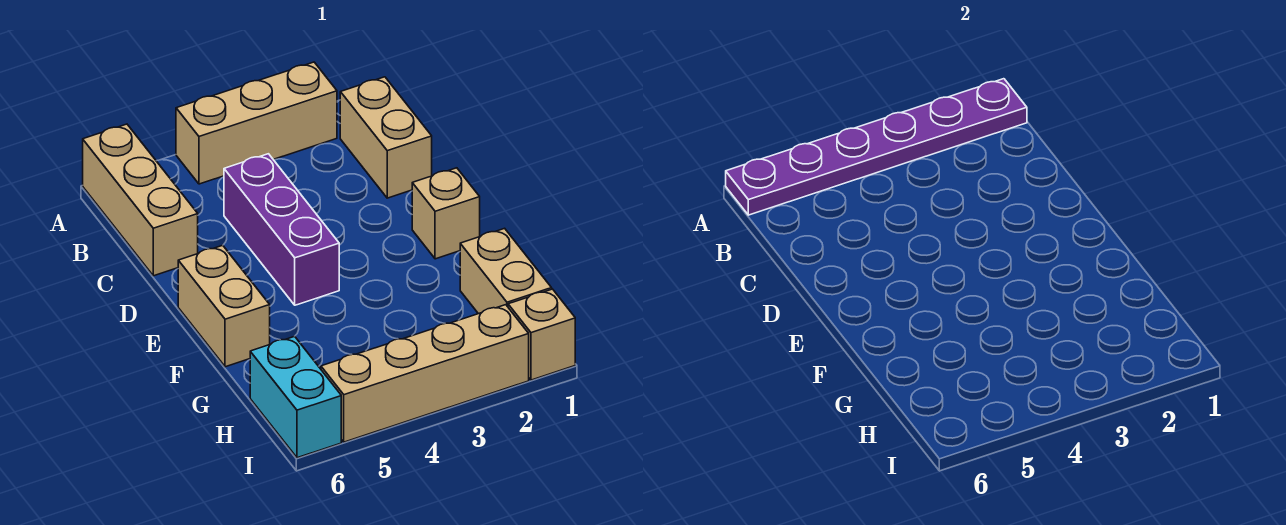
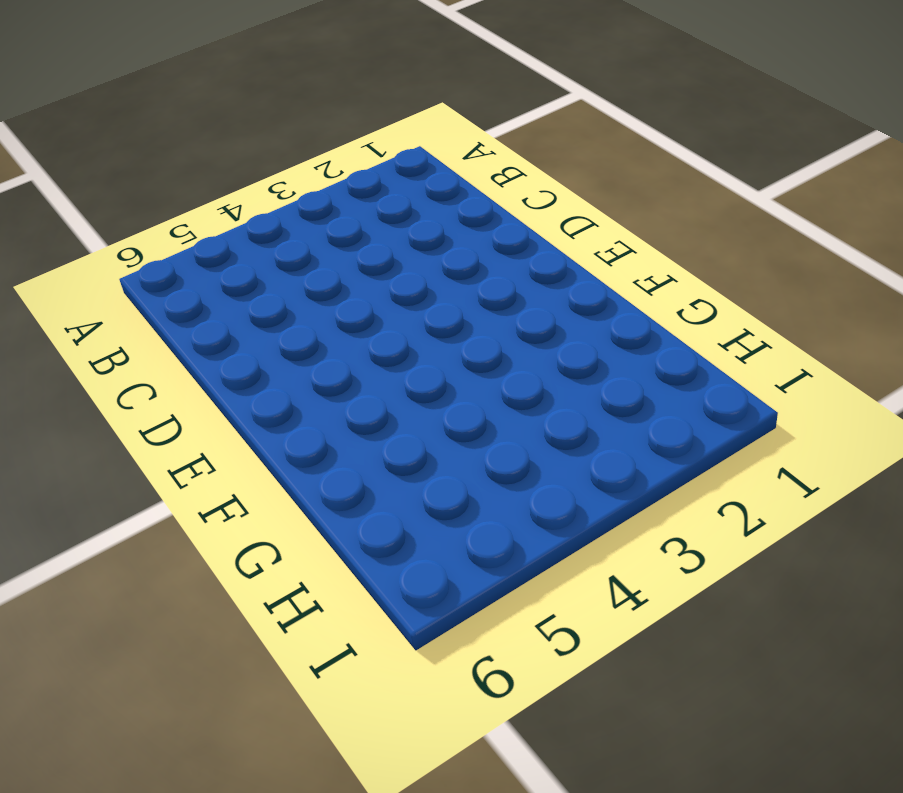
none -> tan brick A2:A4 level 1
none -> tan brick A6:C6 level 1

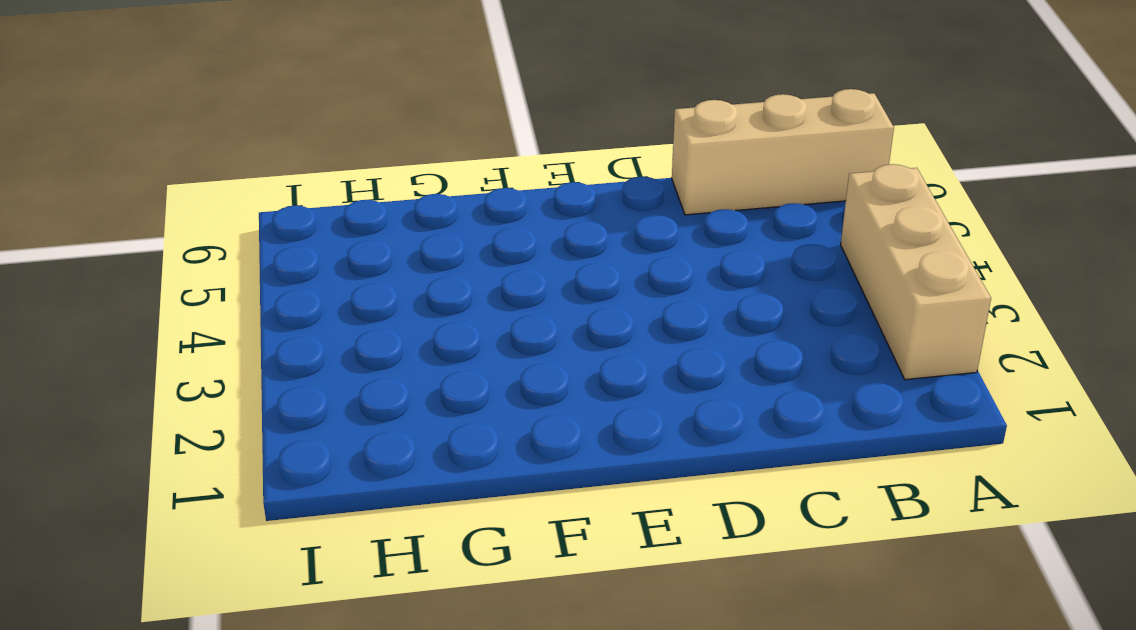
none -> tan brick B1:C1 level 1
none -> purple brick C4:E4 level 1

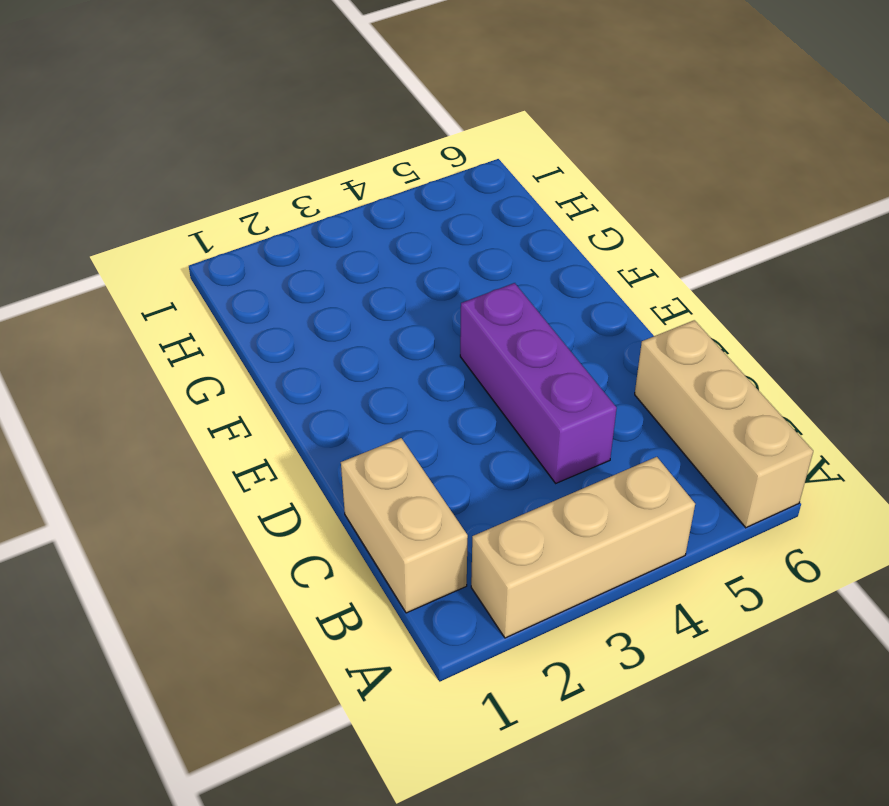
none -> tan brick E1 level 1
none -> tan brick E6:F6 level 1

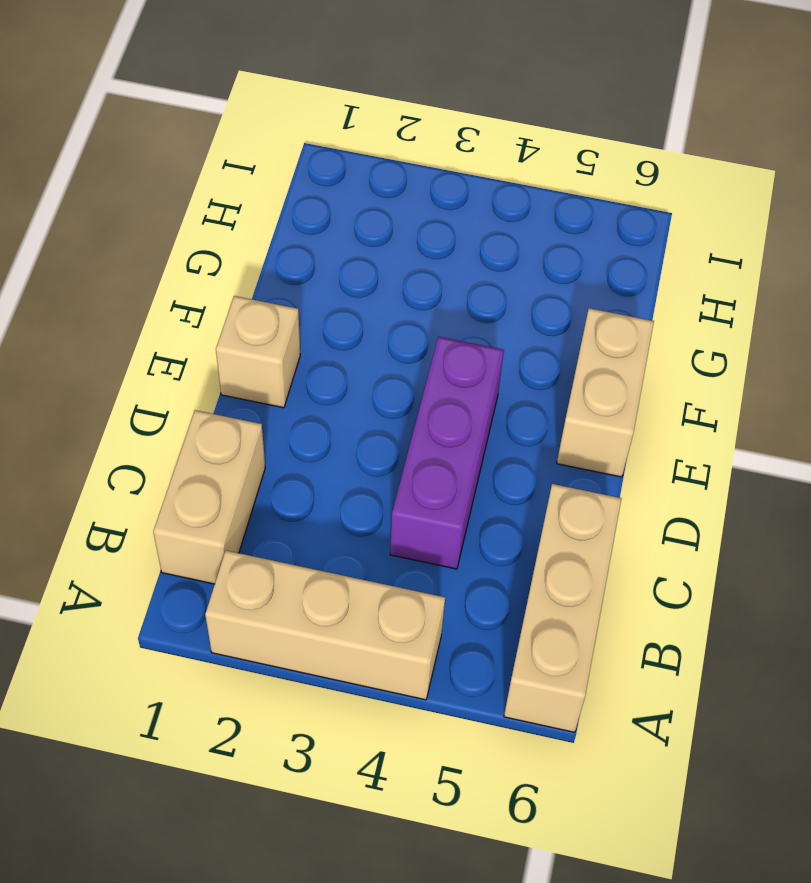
none -> tan brick G1:H1 level 1
none -> cyan brick H6:I6 level 1

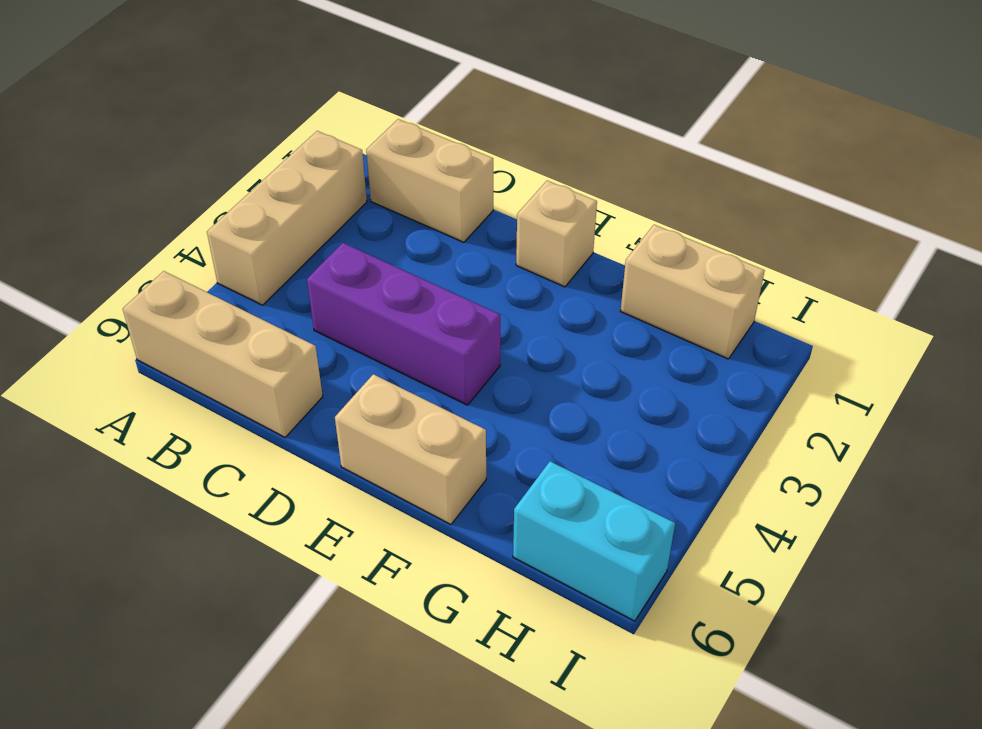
none -> tan brick I1 level 1
none -> tan brick I2:I5 level 1

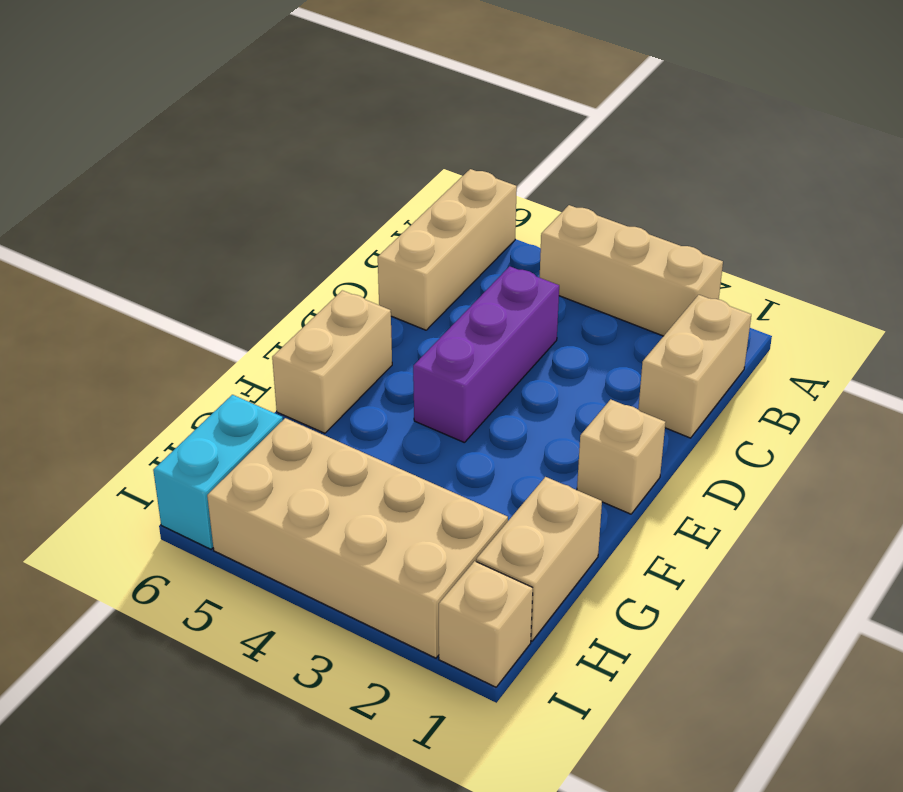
tan brick H2:I5 level 1 -> tan brick I2:I5 level 1
none -> purple plate A1:A6 level 2

